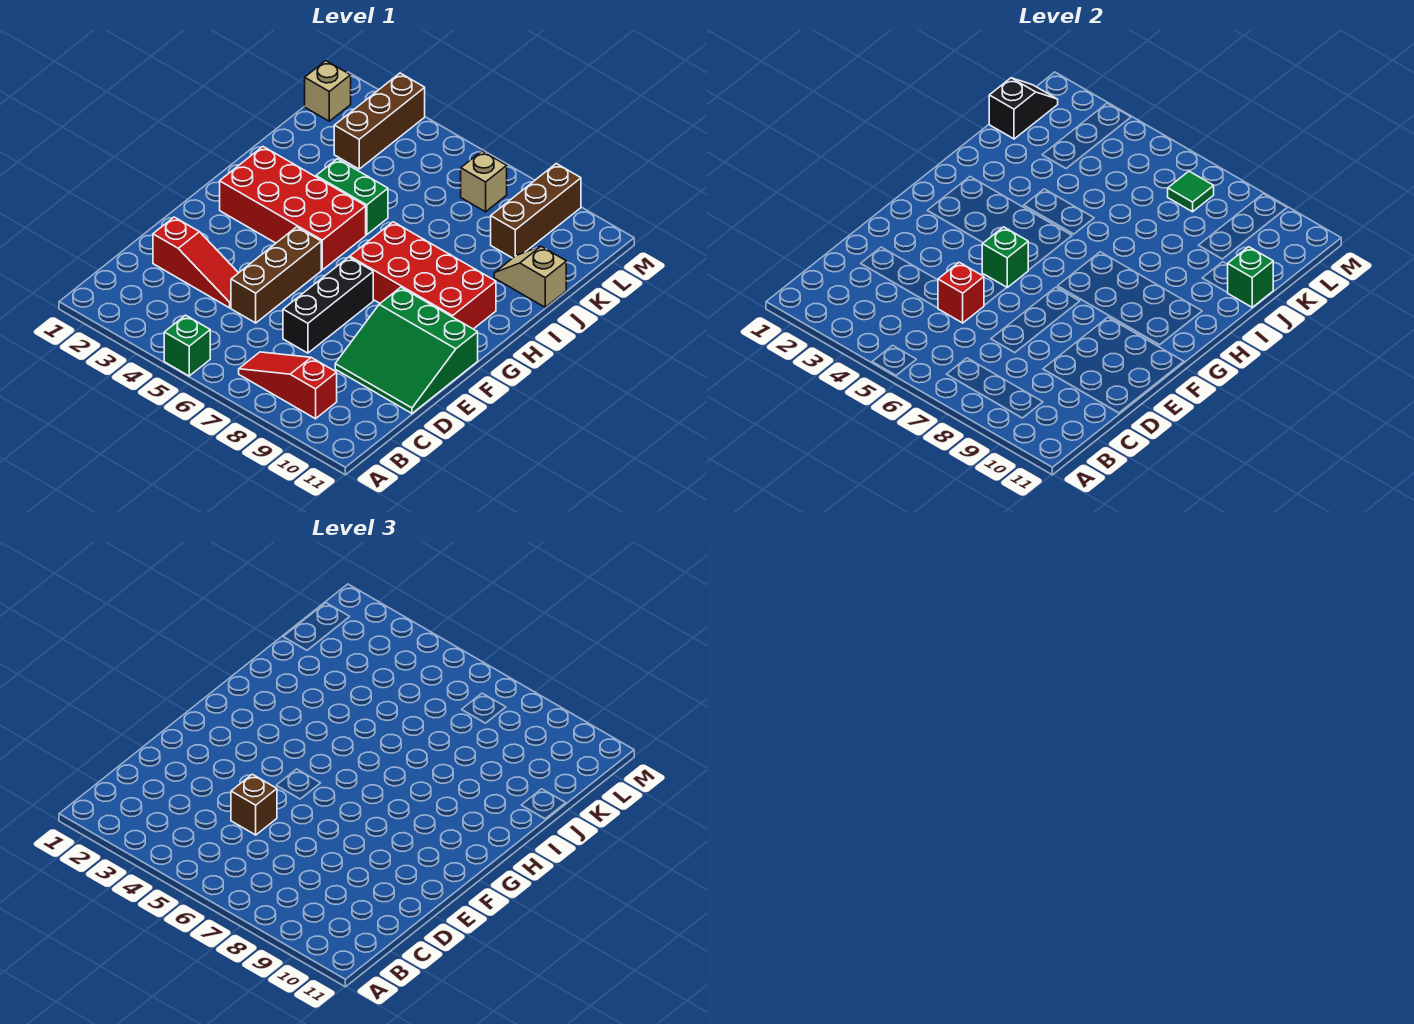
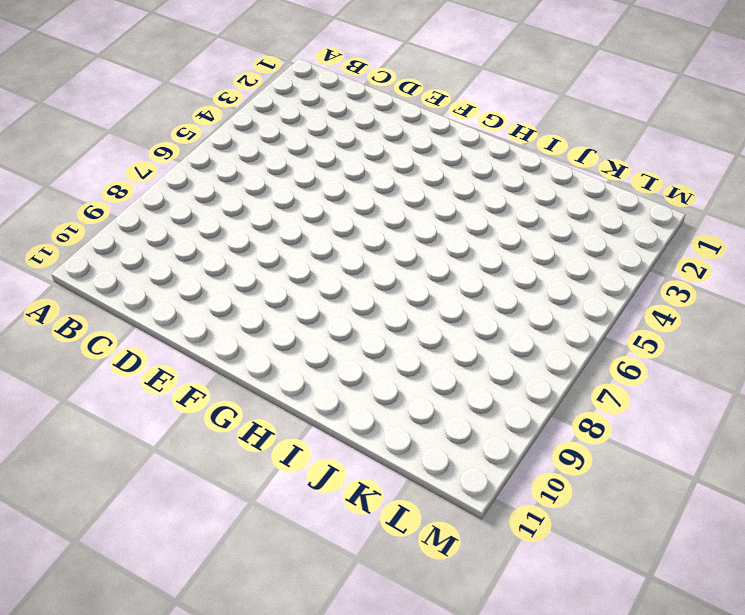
none -> green brick A5 level 1
none -> red slope B7:B9 level 1 top 9
none -> red slope D2:D4 level 1 top 2

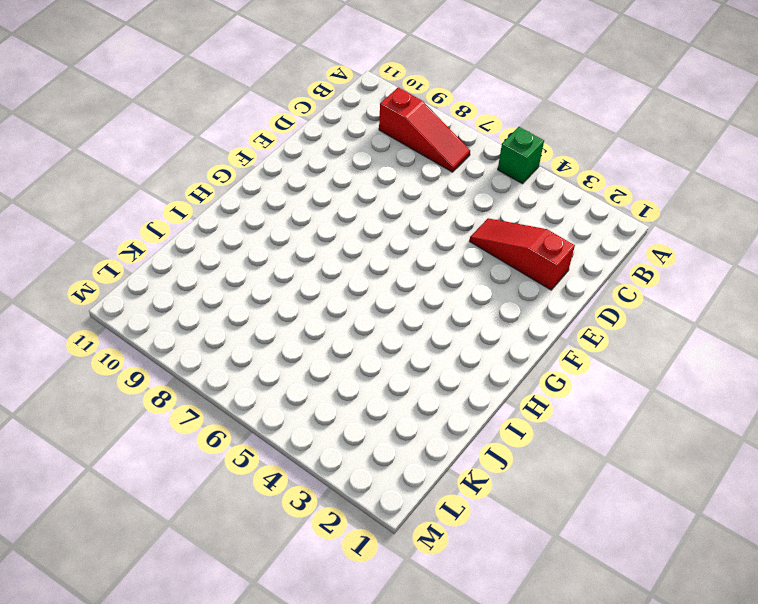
none -> brown brick D5:F5 level 1
none -> black brick D7:F7 level 1
none -> green slope D9:F11 level 1 top F

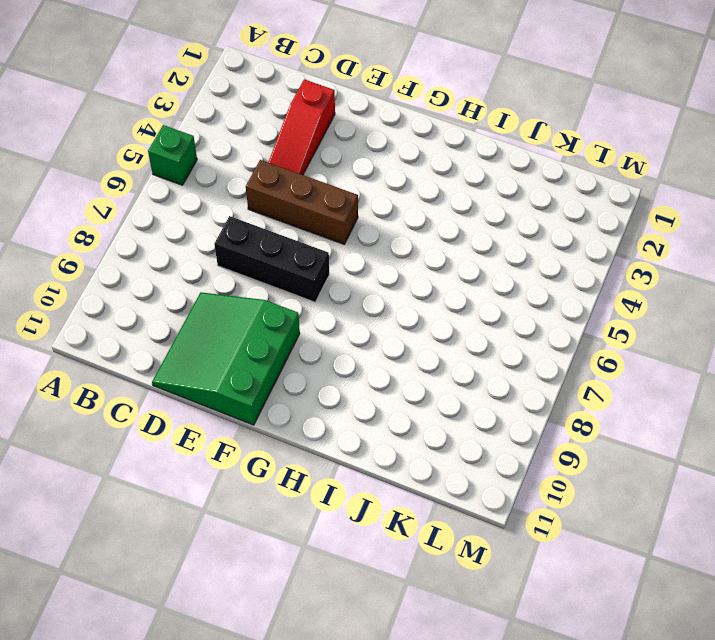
none -> red slope B7:B9 level 1 top 9
none -> red brick G2:H5 level 1
none -> red brick G7:H10 level 1

